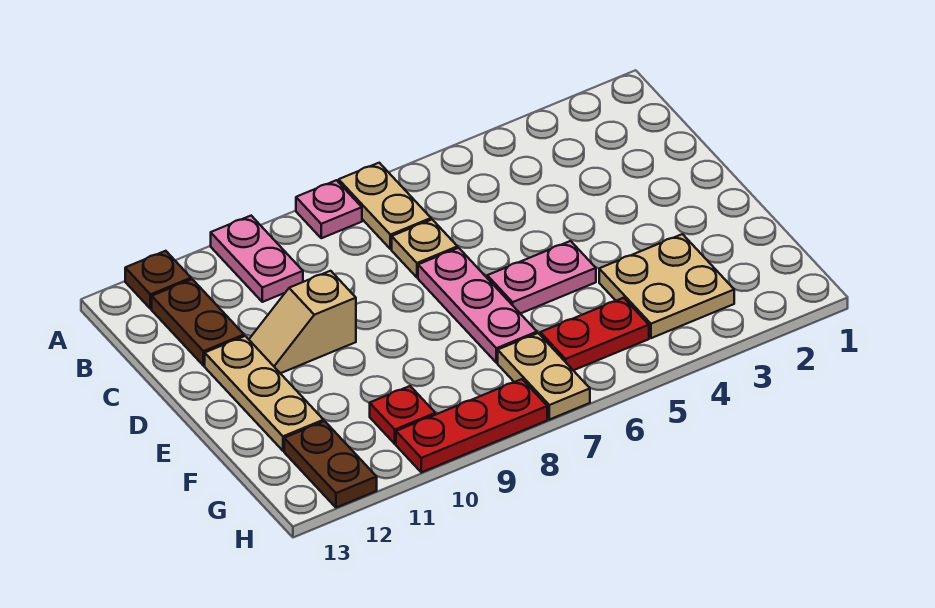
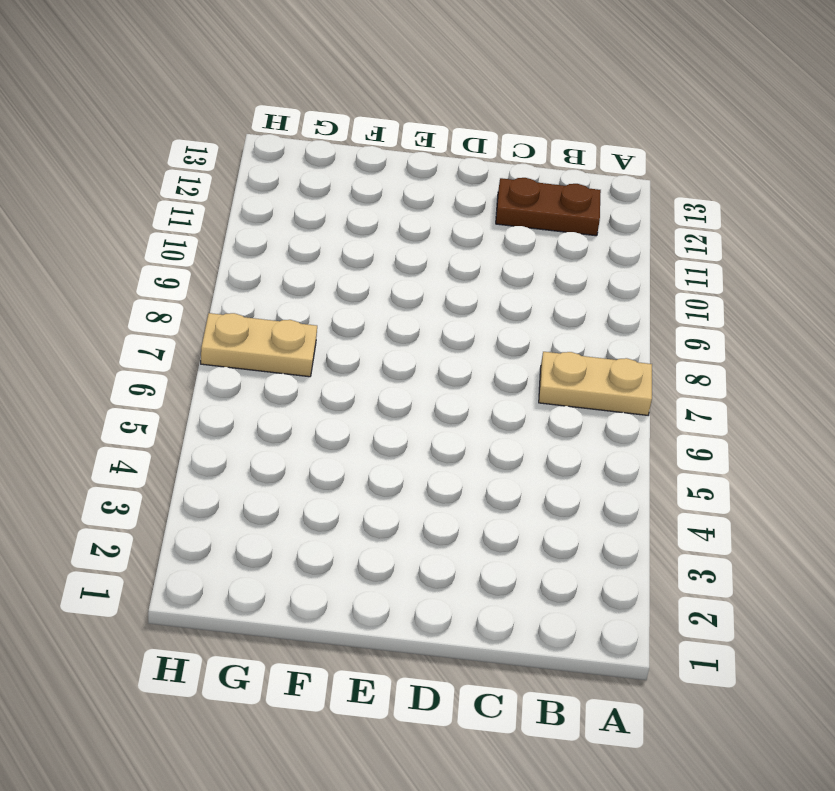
none -> pink plate A8 level 1
none -> pink plate A10:B10 level 1
none -> brown plate A12 level 1

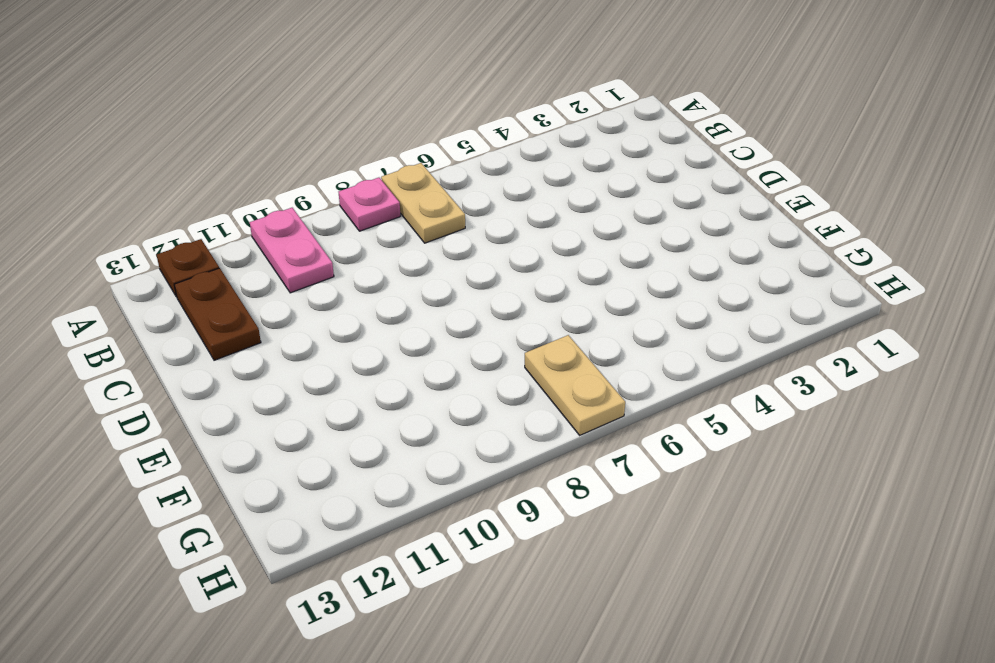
none -> tan plate C7 level 1
none -> pink plate D7:F7 level 1
none -> tan slope D10:D11 level 1 top 10

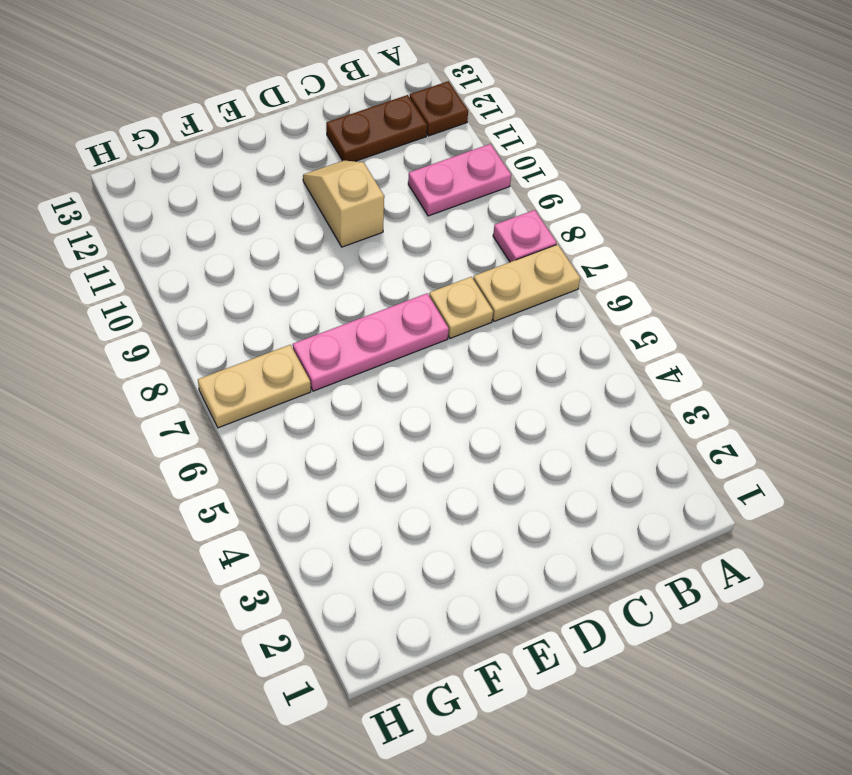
none -> tan plate D12:F12 level 1
none -> pink plate E5:E6 level 1
none -> tan plate F3:G4 level 1

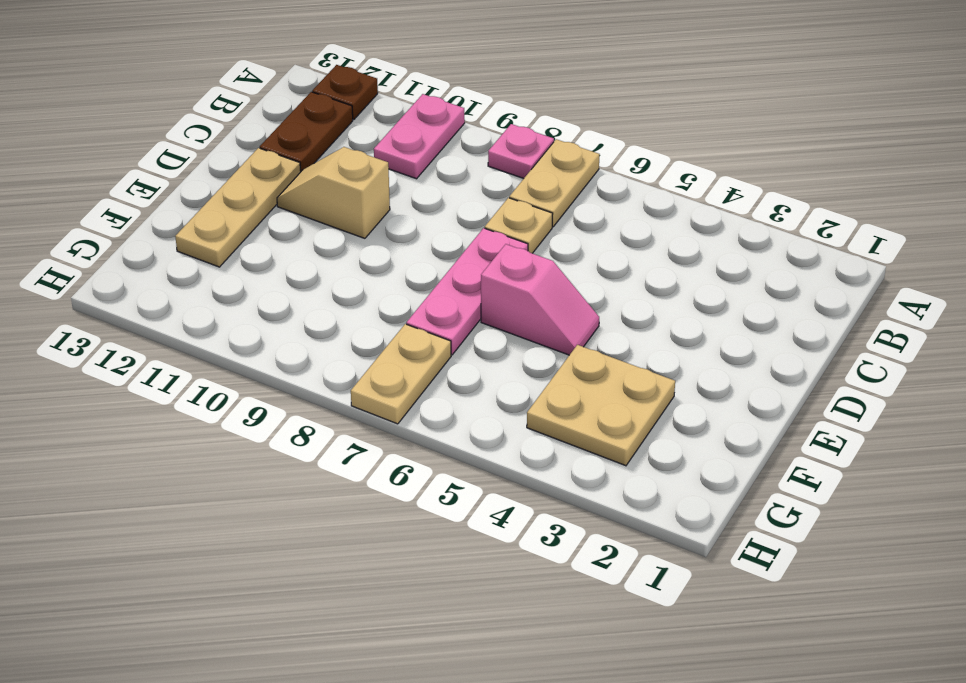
pink slope E5:E6 level 1 top 6 -> pink plate E5:E6 level 1
none -> red plate G5:G6 level 1
none -> red plate G10 level 1
none -> brown plate G12:H12 level 1

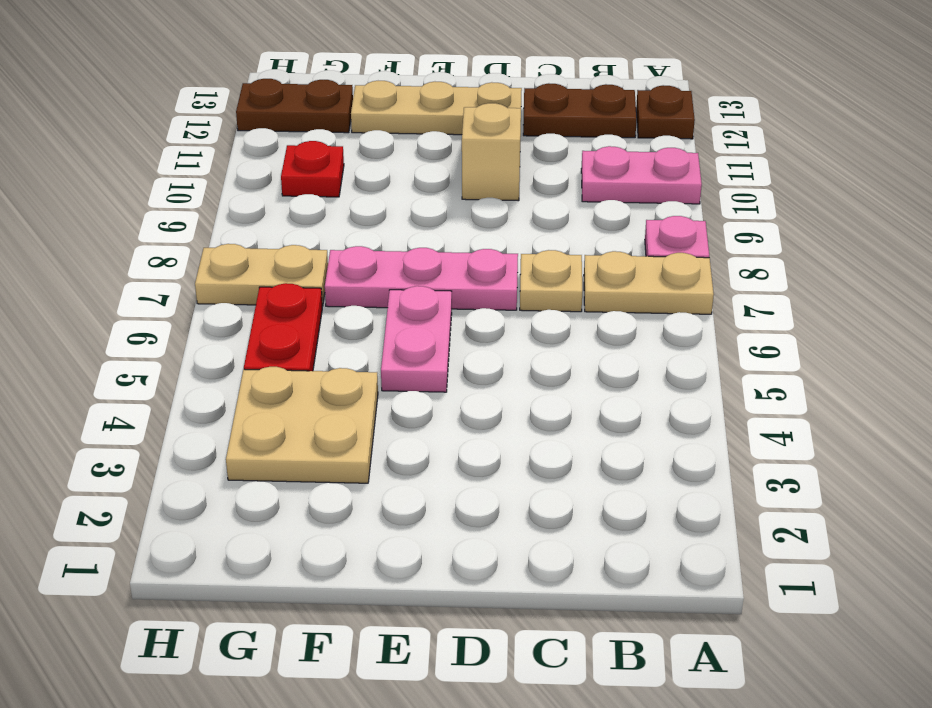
none -> red plate H8:H10 level 1

